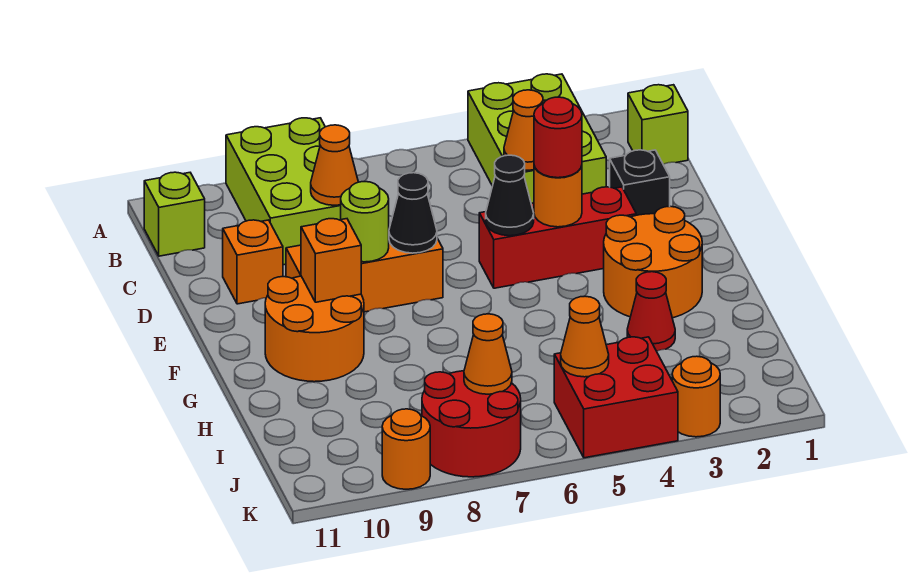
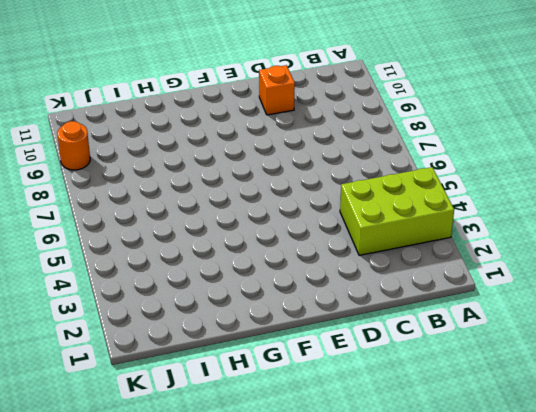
none -> lime brick A8:C9 level 1
none -> lime brick B1 level 1
none -> lime brick B11 level 1

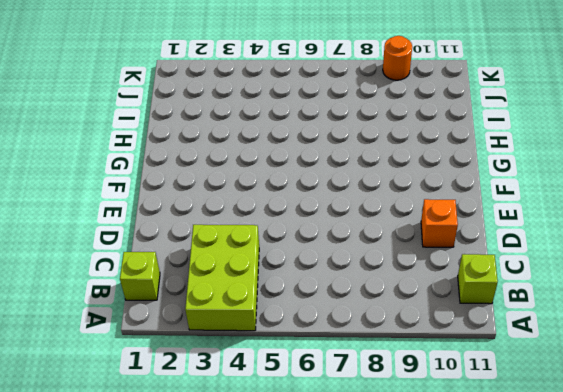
none -> lime brick A8:C9 level 1
none -> black brick D2 level 1
none -> red brick E3:E5 level 1

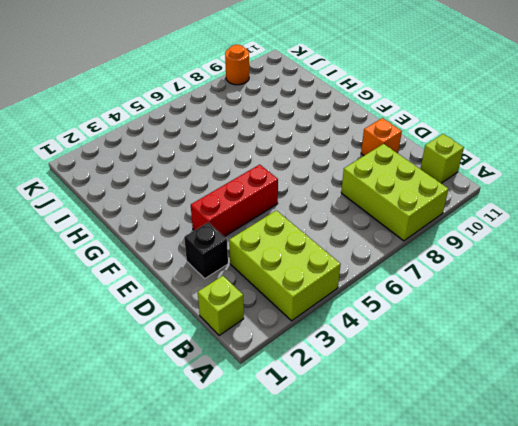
none -> orange brick E7:E9 level 1
none -> orange round brick F2:G3 level 1
none -> orange round brick F9:G10 level 1

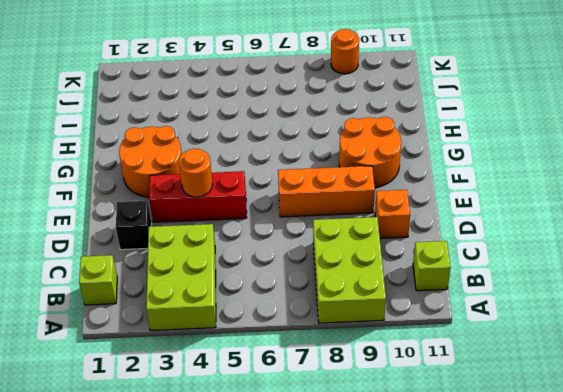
none -> red cone H3 level 1
none -> red brick J4:K5 level 1
none -> red round brick J7:K8 level 1

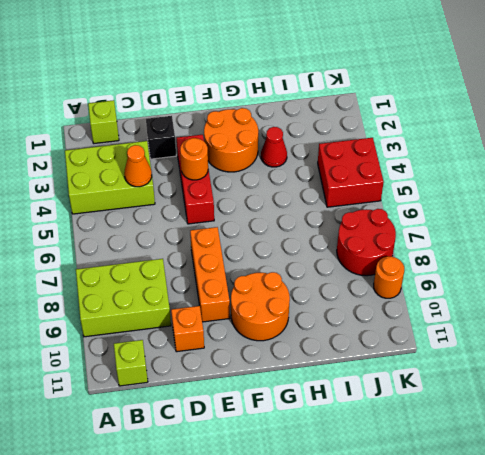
none -> orange round brick K3 level 1
none -> orange cone C8 level 2
none -> black cone E5 level 2

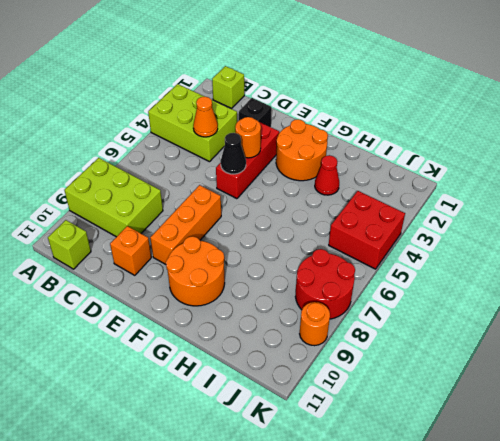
none -> orange round brick K3 level 1
none -> orange cone C8 level 2
none -> black cone E7 level 2

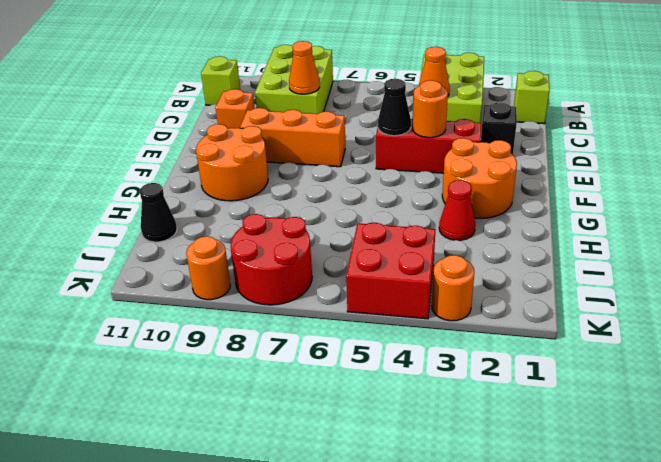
black cone I11 level 1 -> black cone E7 level 2
none -> lime round brick E8 level 2
none -> orange brick F9 level 2
none -> orange cone J5 level 2

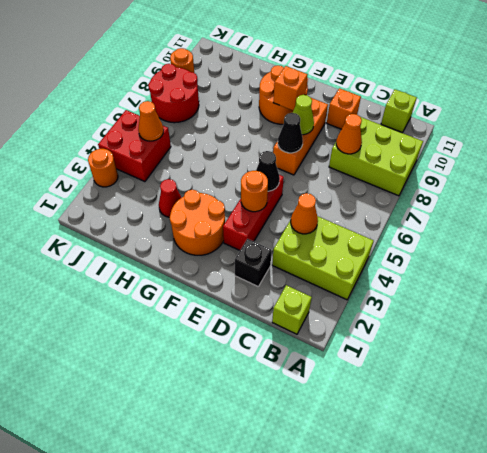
lime cone E8 level 2 -> lime round brick E8 level 2
none -> orange cone J7 level 2
none -> red round brick E4 level 3

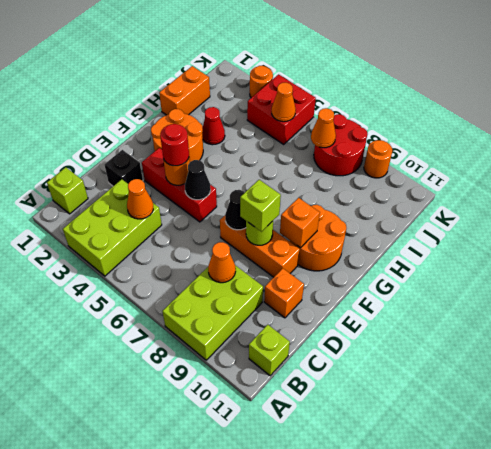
lime brick E8 level 3 -> none
orange brick H1:I1 level 1 -> none

